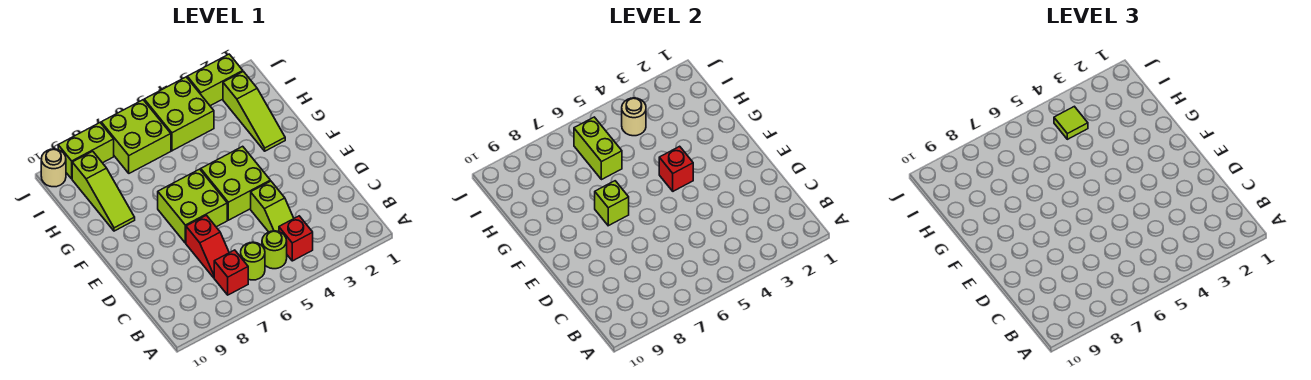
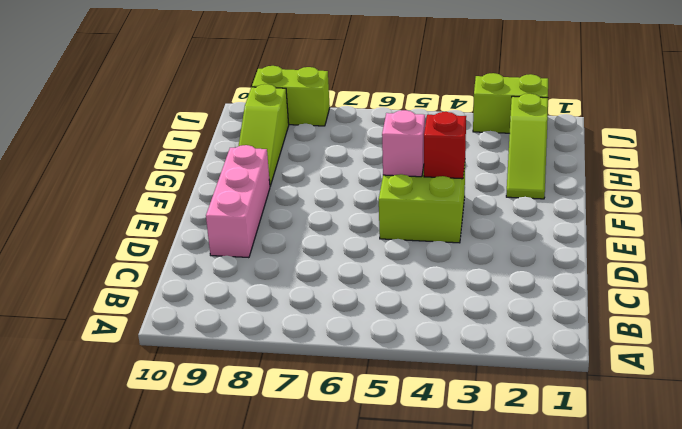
pink brick D9:F9 level 1 -> none
pink brick F5 level 2 -> none
none -> red brick B4 level 1
none -> lime round brick B5 level 1
none -> lime round brick B6 level 1

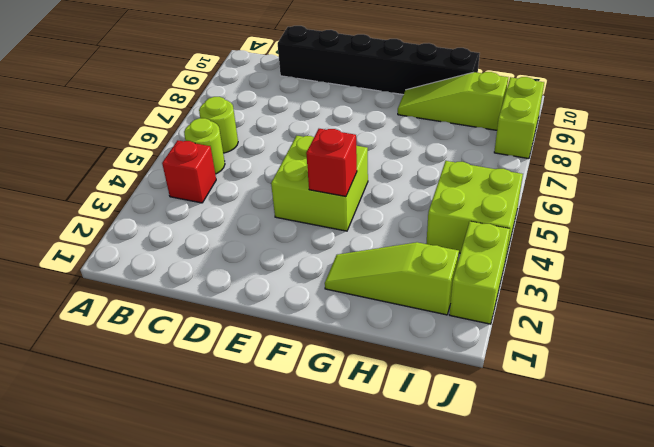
black brick C10:H10 level 1 -> none
none -> red brick B7 level 1
none -> lime slope C4:D4 level 1 top D
none -> red slope C7:D7 level 1 top D

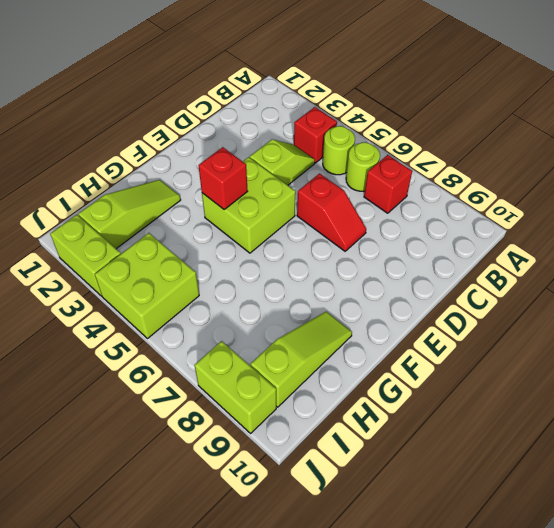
red slope D6:D7 level 1 top 6 -> red slope C7:D7 level 1 top D
none -> lime brick E6:F7 level 1
none -> lime brick I6:J7 level 1
none -> tan round brick J10 level 1

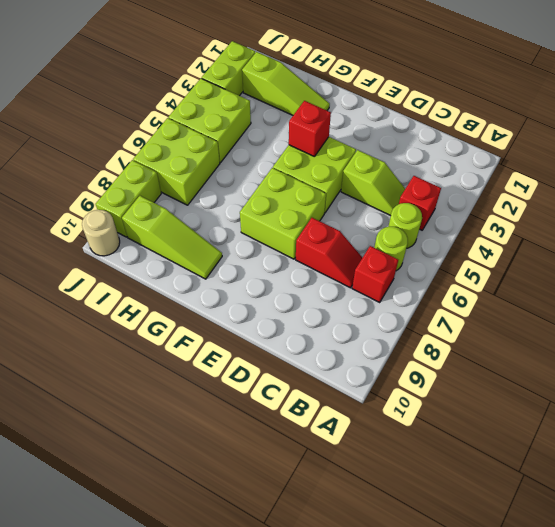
none -> lime brick F7 level 2
none -> lime brick H6:I6 level 2
none -> tan round brick I4 level 2

